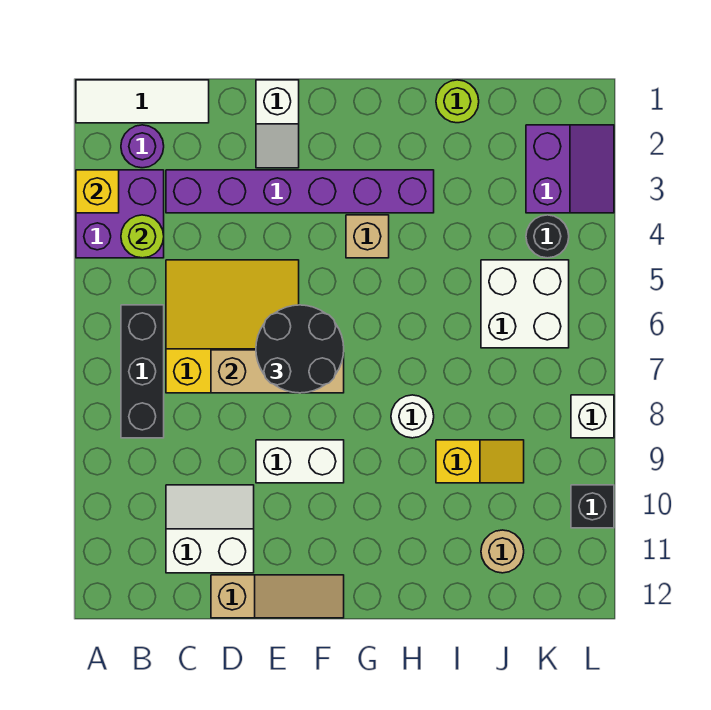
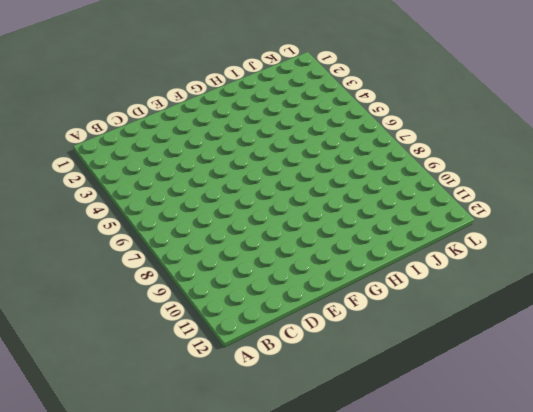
none -> white tile A1:C1 level 1
none -> purple brick A3:B4 level 1
none -> purple round brick B2 level 1

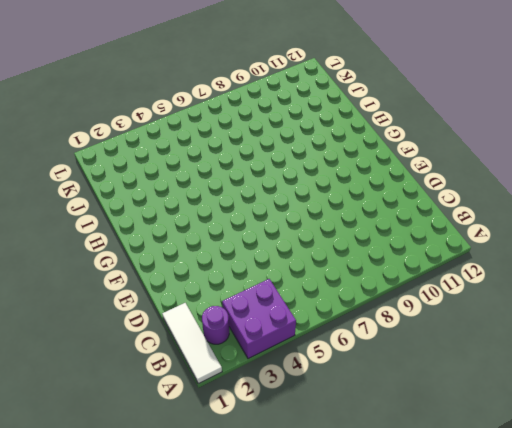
none -> black brick B6:B8 level 1
none -> purple brick C3:H3 level 1
none -> yellow slope C5:E7 level 1 top 7

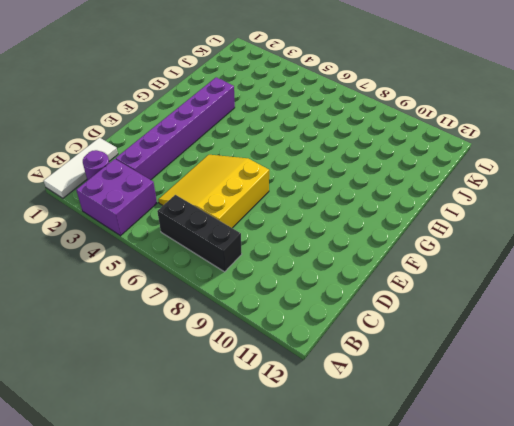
none -> white slope C10:D11 level 1 top 11
none -> tan slope D12:F12 level 1 top D
none -> white slope E1:E2 level 1 top 1

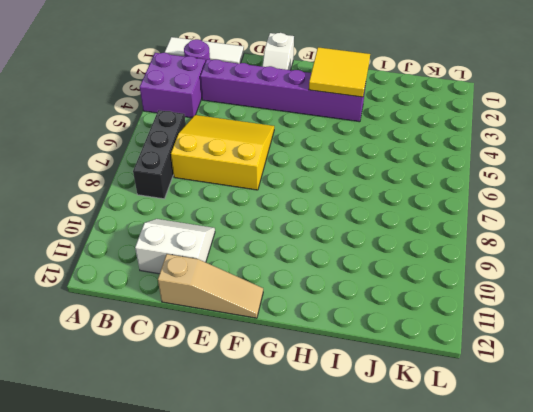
yellow tile G2:H3 level 2 -> none
none -> white brick E9:F9 level 1
none -> tan brick G4 level 1
none -> white round brick H8 level 1

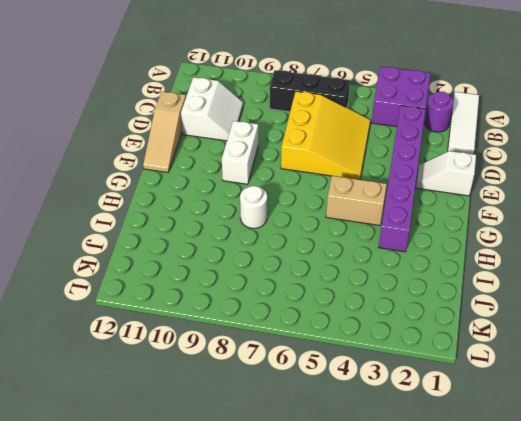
tan brick G4:G5 level 1 -> tan brick G4 level 1
none -> lime round brick I1 level 1
none -> yellow slope I9:J9 level 1 top I
none -> white brick J5:K6 level 1

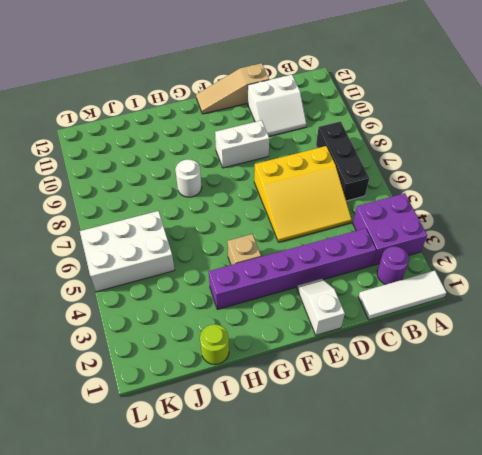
white brick J5:L6 level 1 -> white brick J5:K6 level 1
none -> yellow slope I9:J9 level 1 top I
none -> tan round brick J11 level 1
none -> purple slope K2:L3 level 1 top K

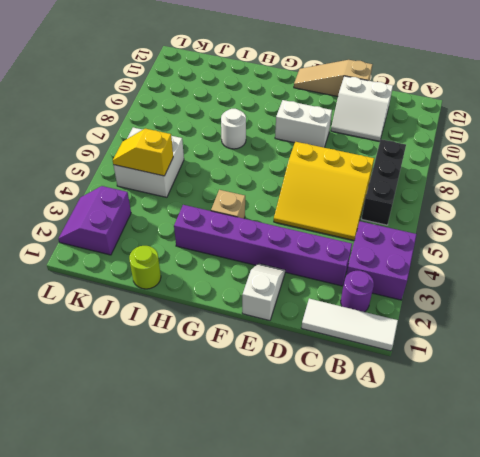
yellow slope J5:K5 level 2 top J -> yellow slope I9:J9 level 1 top I
none -> tan round brick J11 level 1
none -> black round brick K4 level 1
none -> white brick L8 level 1

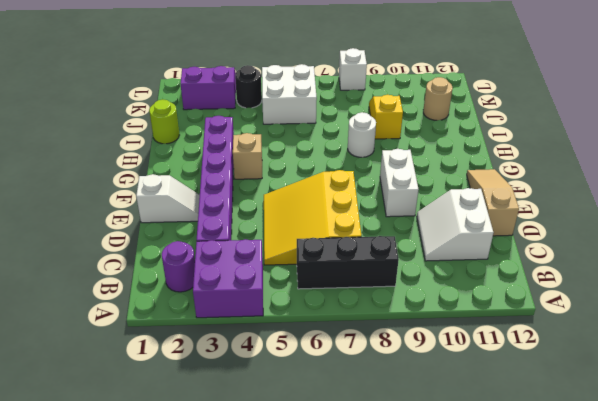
none -> white tile A1:C1 level 1
none -> black brick L10 level 1
none -> yellow brick A3 level 2

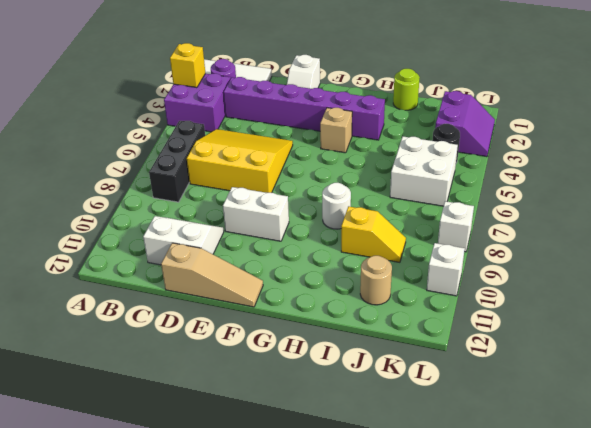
white brick L10 level 1 -> black brick L10 level 1
none -> lime round brick B4 level 2
none -> tan brick D7:F7 level 2
none -> black round brick E6:F7 level 3

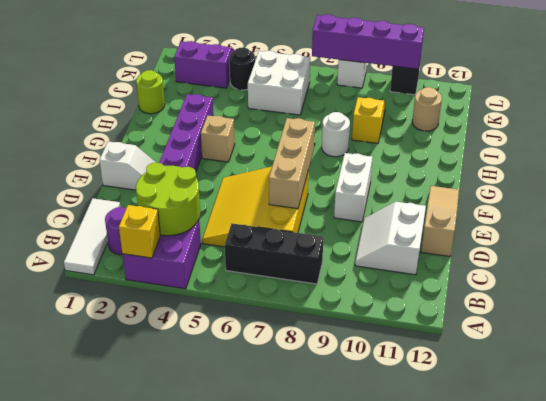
lime round brick B3:C4 level 2 -> lime round brick B4 level 2
purple brick L7:L10 level 2 -> none
none -> black round brick E6:F7 level 3

